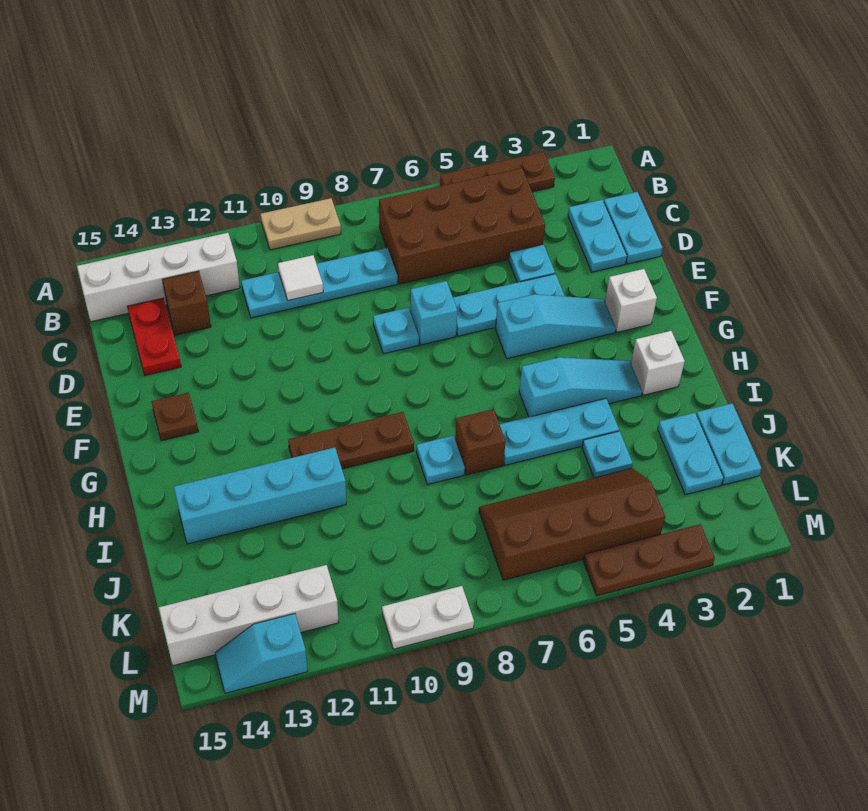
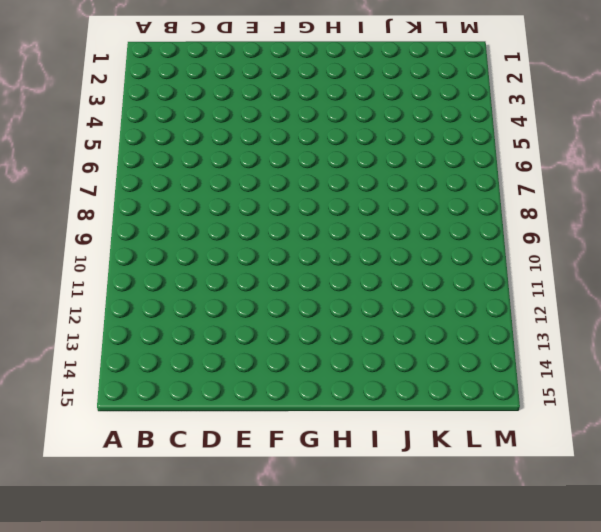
none -> brown plate A3:A5 level 1
none -> tan plate A9:A10 level 1
none -> brown brick B4:C7 level 1
none -> white brick B12:B15 level 1

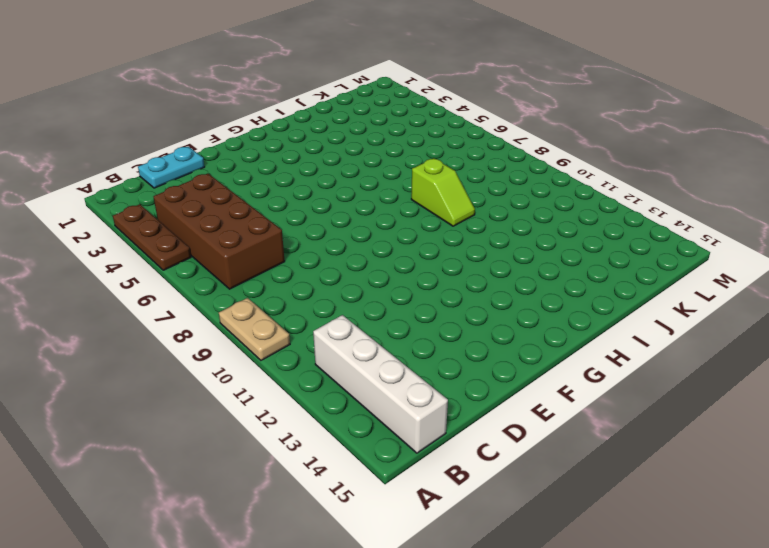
lime slope I8:I9 level 1 top 8 -> cyan plate I8 level 1
none -> cyan plate C2:D2 level 1
none -> cyan plate C8:C11 level 1
none -> brown brick C13 level 1
none -> red plate C14:D14 level 1

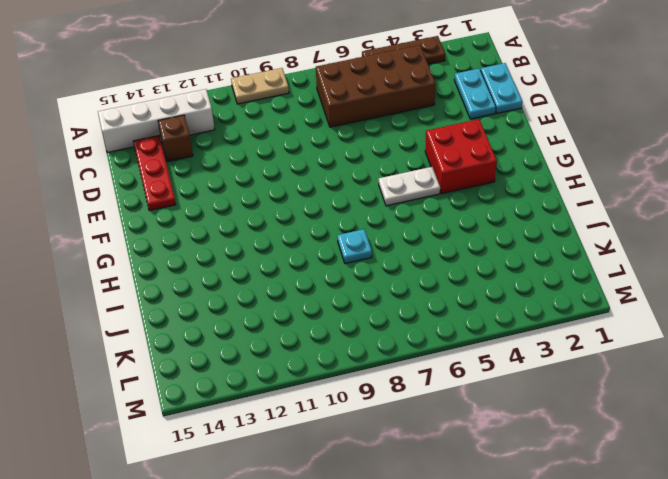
red plate C14:E14 level 1 -> red plate C14:D14 level 1
red brick F3:G4 level 1 -> cyan slope F3:F5 level 1 top 5
white plate G5:G6 level 1 -> white plate M9:M10 level 1
none -> cyan plate C8:C11 level 1
none -> cyan plate D4 level 1
none -> cyan plate E4:E6 level 1
none -> cyan brick E7 level 1

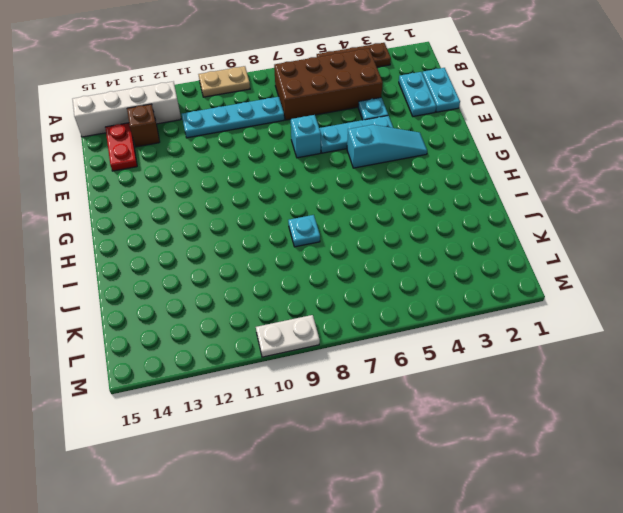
none -> cyan plate E8 level 1
none -> white brick F2 level 1
none -> brown plate F14 level 1
none -> white brick H2 level 1

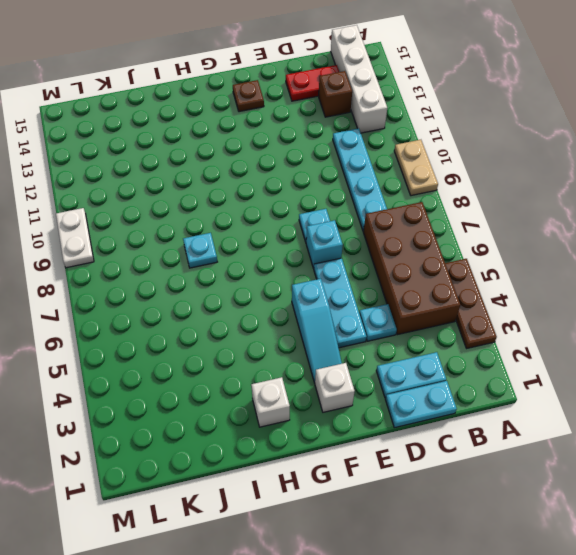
none -> cyan slope H3:H5 level 1 top 5
none -> brown plate H9:H11 level 1
none -> cyan plate I4:I6 level 1
none -> brown brick I7 level 1

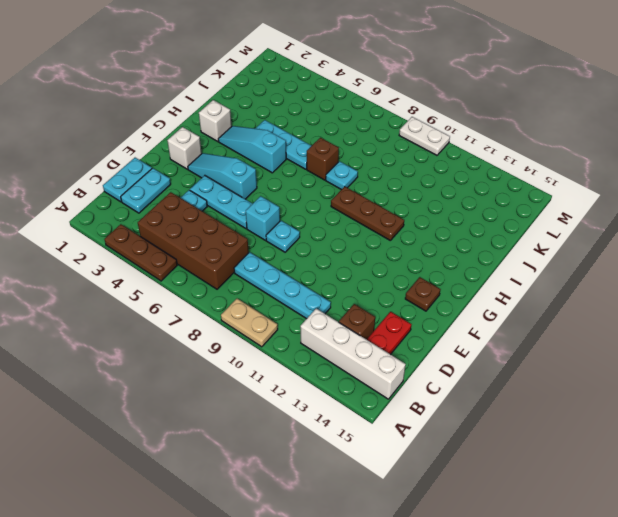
none -> cyan brick I11:I14 level 1
none -> cyan plate J1:K1 level 1
none -> cyan plate J2:K2 level 1
none -> cyan plate J4 level 1

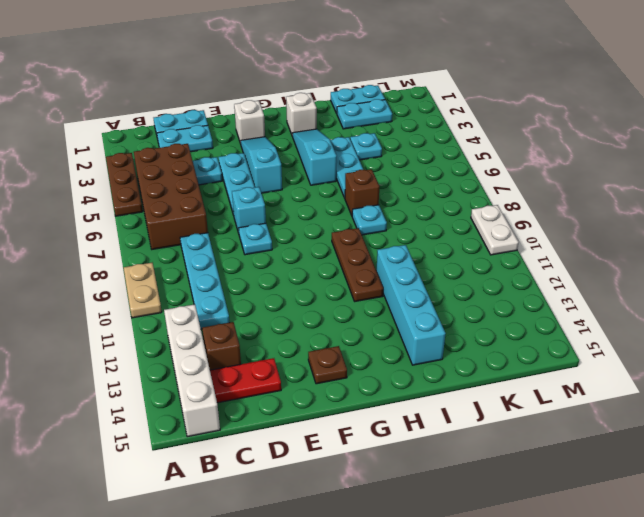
none -> brown slope K4:L7 level 1 top L
none -> white brick L12:L15 level 1
none -> brown plate M3:M5 level 1
none -> cyan slope M13:M14 level 1 top 13

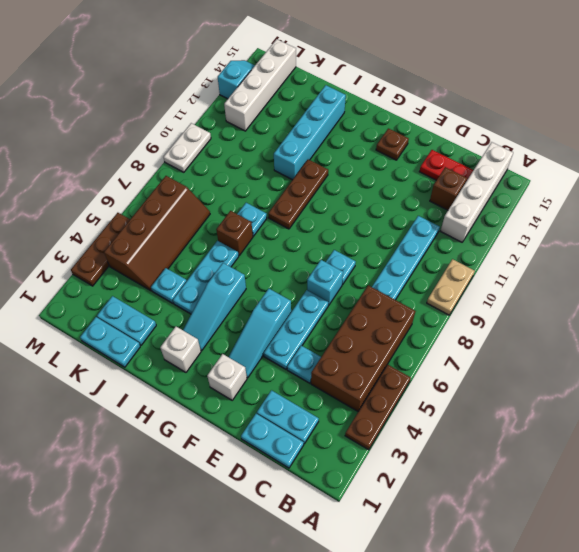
none -> white tile C10 level 2

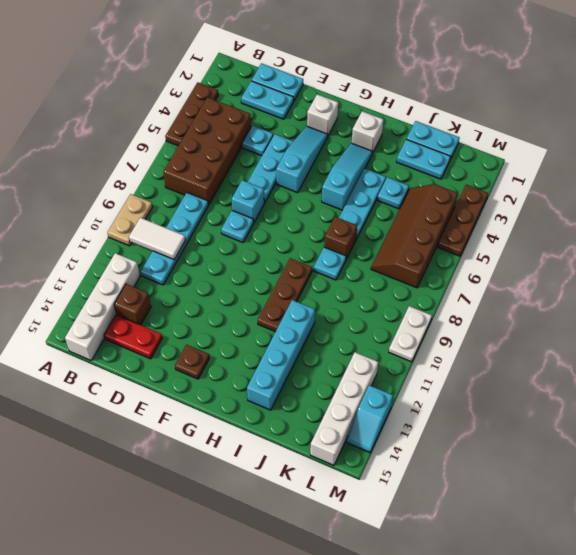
white tile B10:C10 level 2 -> white tile C10 level 2

